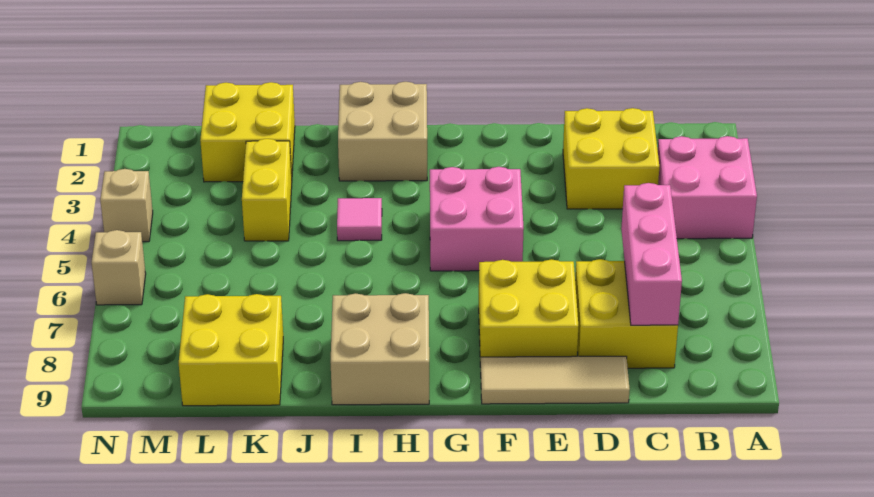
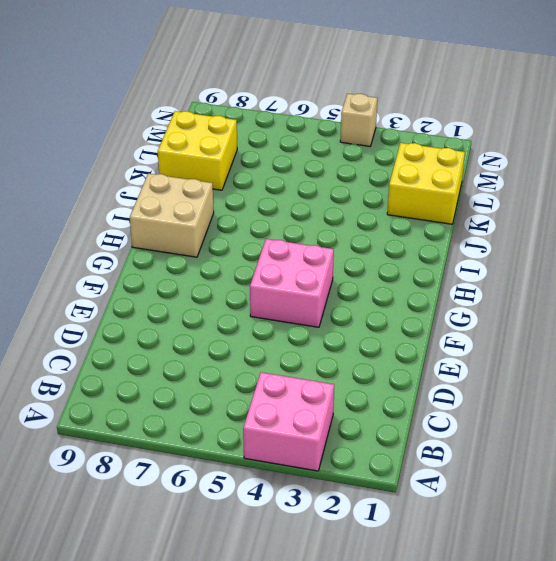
none -> yellow brick C2:D3 level 1
none -> yellow brick C7:D8 level 1
none -> tan tile D9:F9 level 1

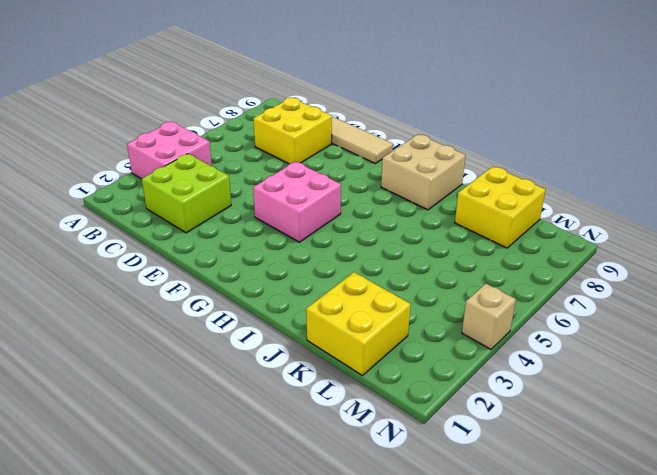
lime brick C2:D3 level 1 -> yellow brick C2:D3 level 1
none -> yellow brick E7:F8 level 1
none -> tan brick H1:I2 level 1
none -> pink tile I4 level 1

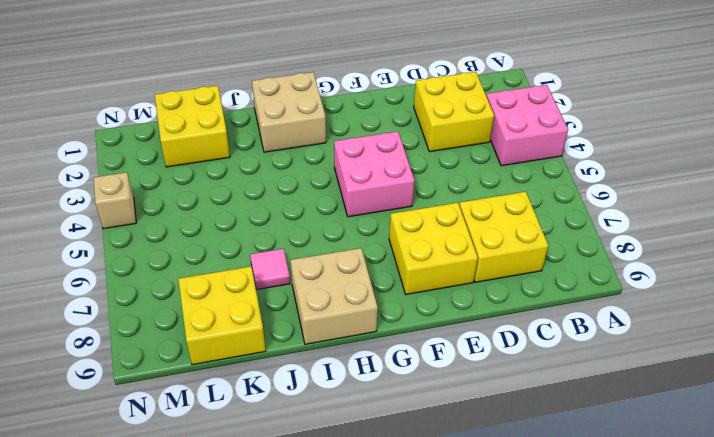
pink tile J7 level 1 -> pink tile I4 level 1
none -> tan tile D9:F9 level 1
none -> yellow brick K3:K4 level 1
none -> tan brick N6 level 1

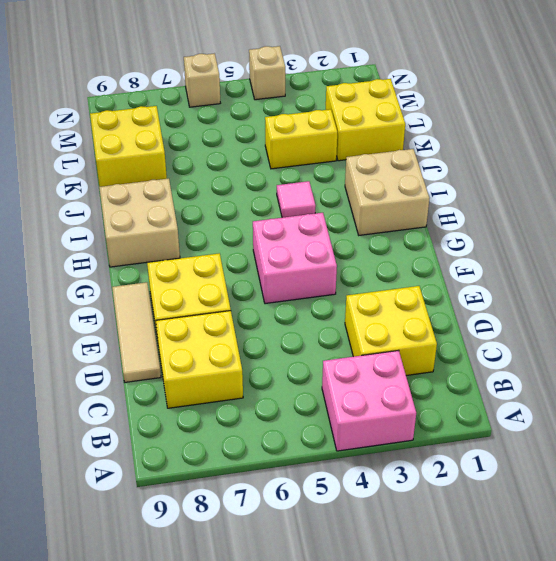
none -> pink brick C6:C8 level 2

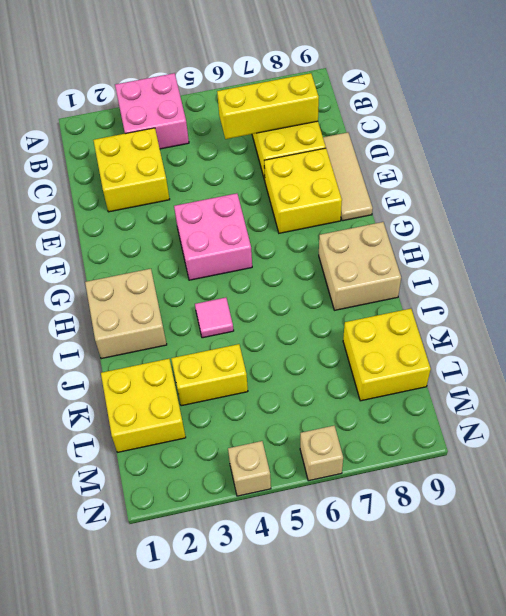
yellow brick C6:C8 level 2 -> pink brick C6:C8 level 2

